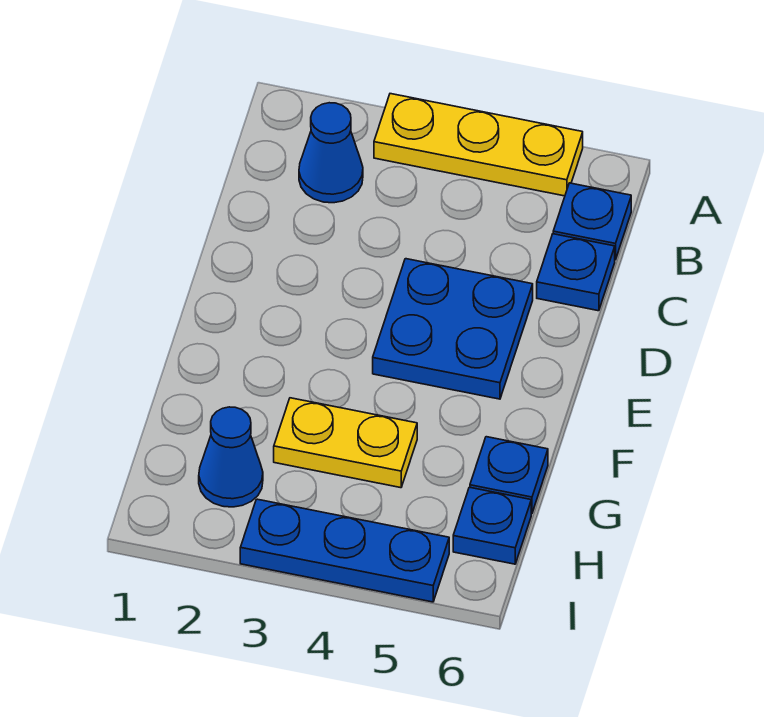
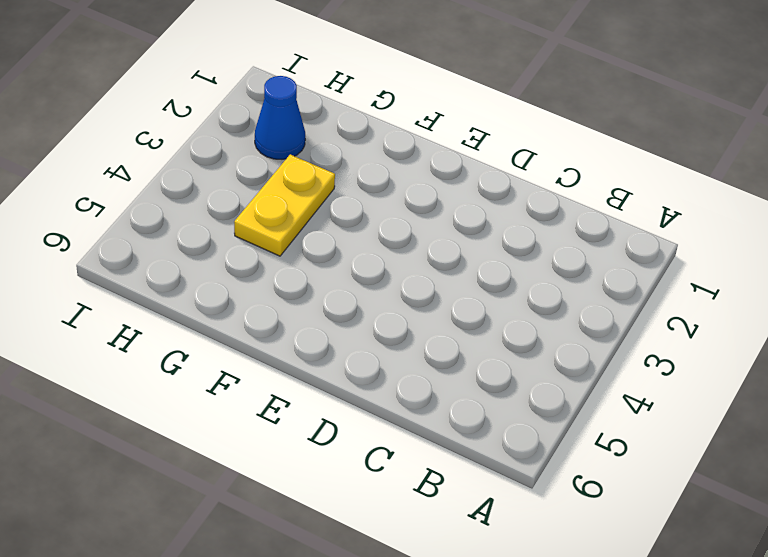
none -> yellow plate A3:A5 level 1
none -> blue cone B2 level 1

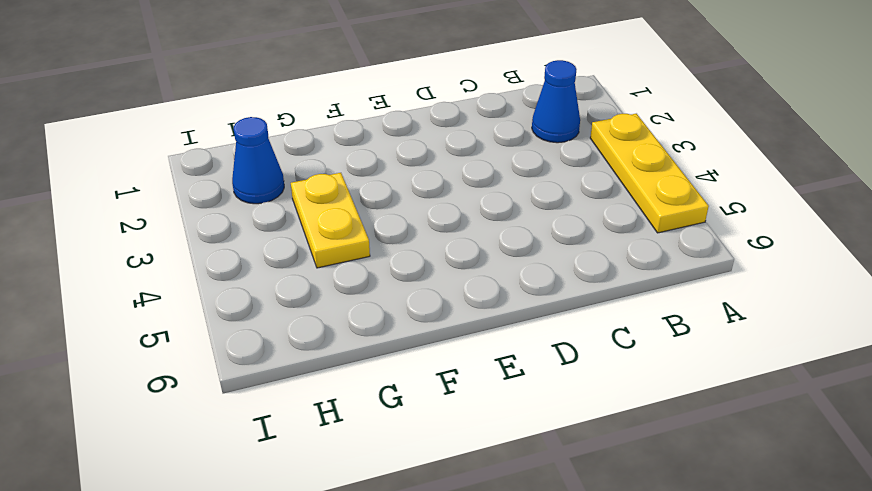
none -> blue plate B6 level 1
none -> blue plate C6 level 1

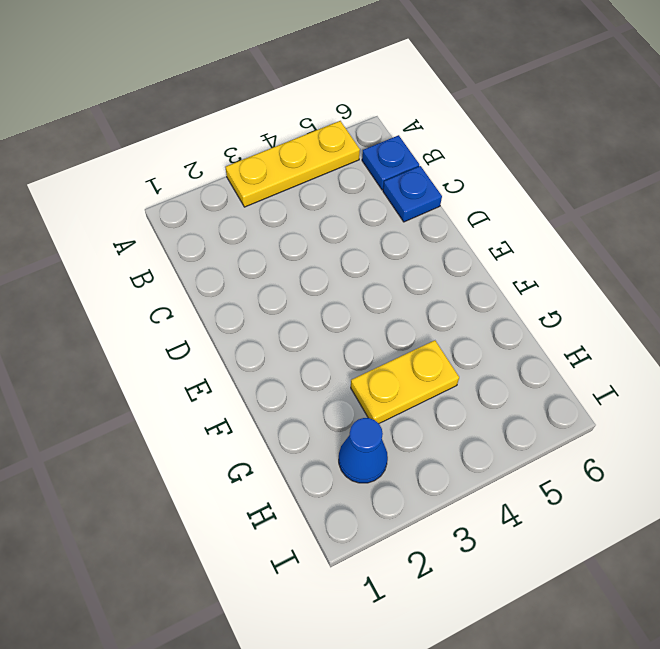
none -> blue cone B2 level 1
none -> blue plate D4:E5 level 1

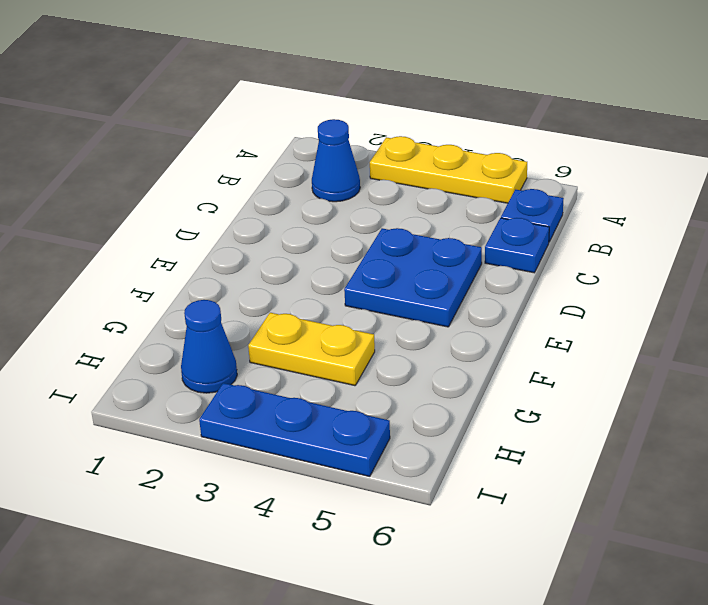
none -> blue plate G6 level 1
none -> blue plate H6 level 1

